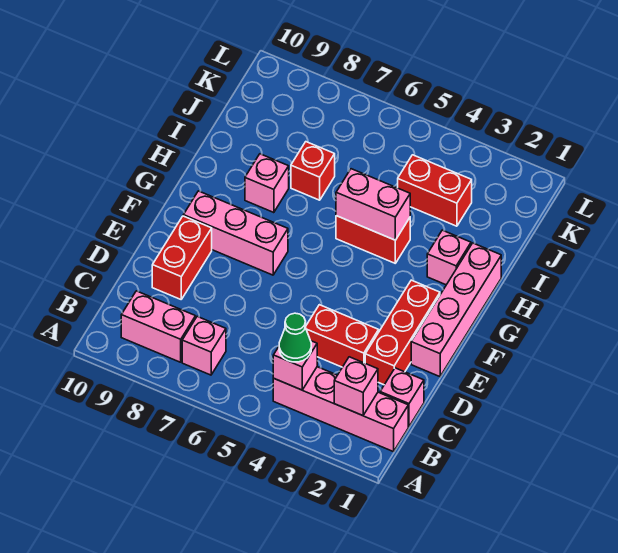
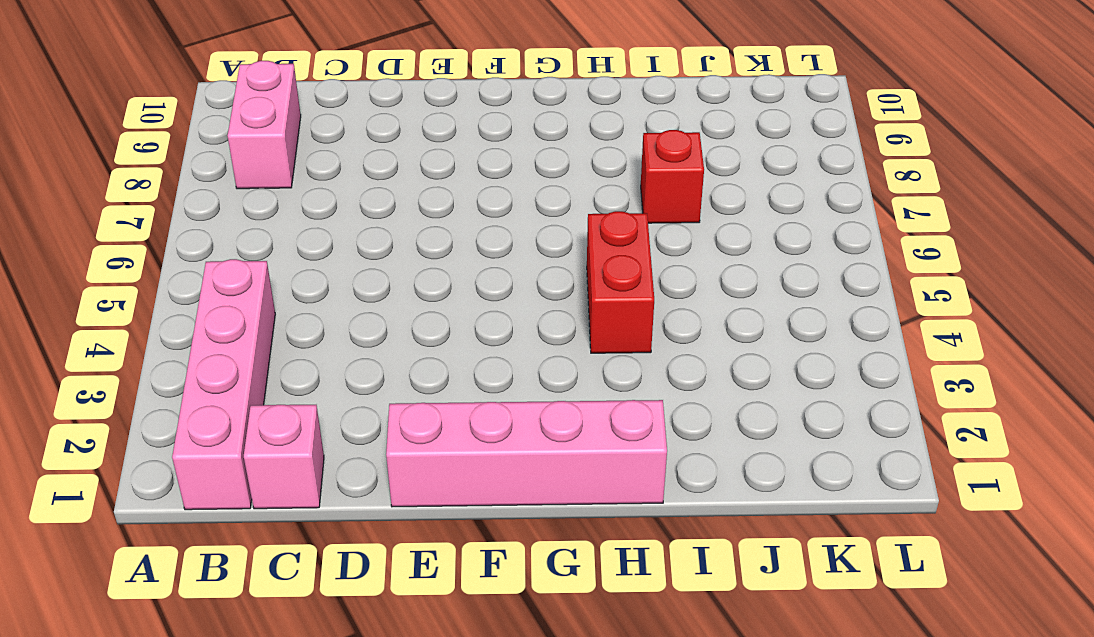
none -> pink brick B7 level 1
none -> red brick D2:F2 level 1
none -> red brick D3:D4 level 1

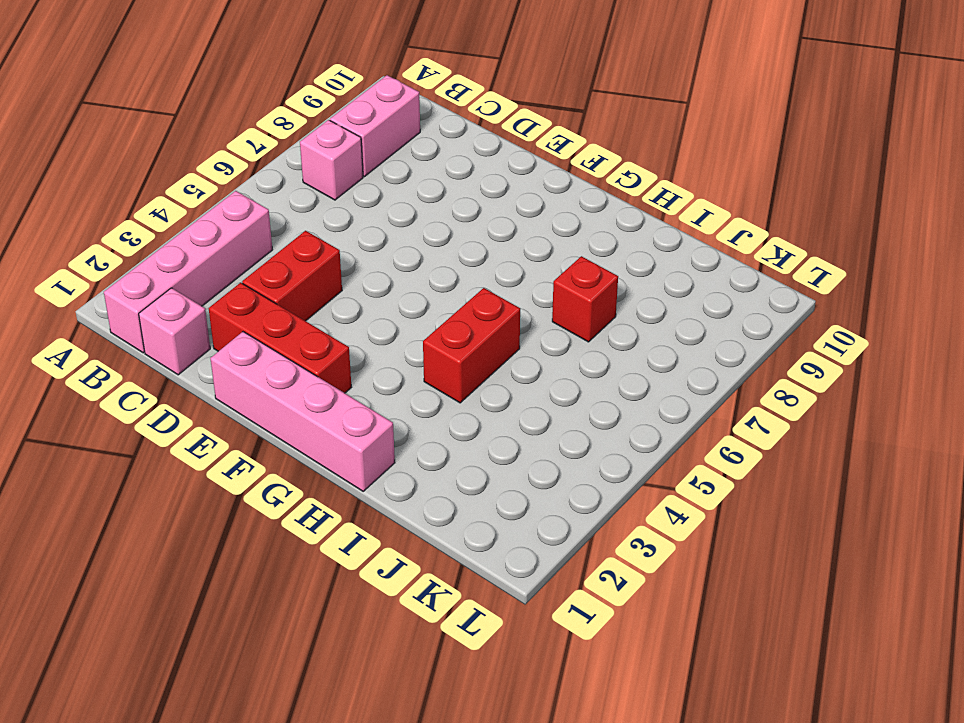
none -> red brick D9:E9 level 1
none -> pink brick F7:F9 level 1
none -> pink brick H2 level 1

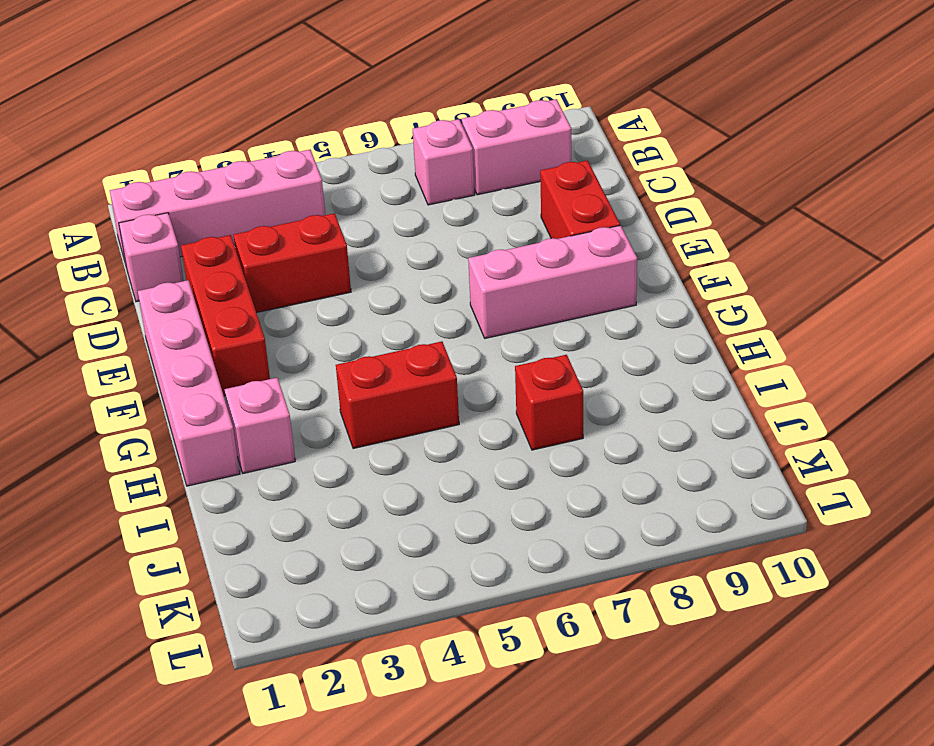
none -> pink brick H8 level 1
none -> red brick J3:J4 level 1
none -> pink brick B2 level 2

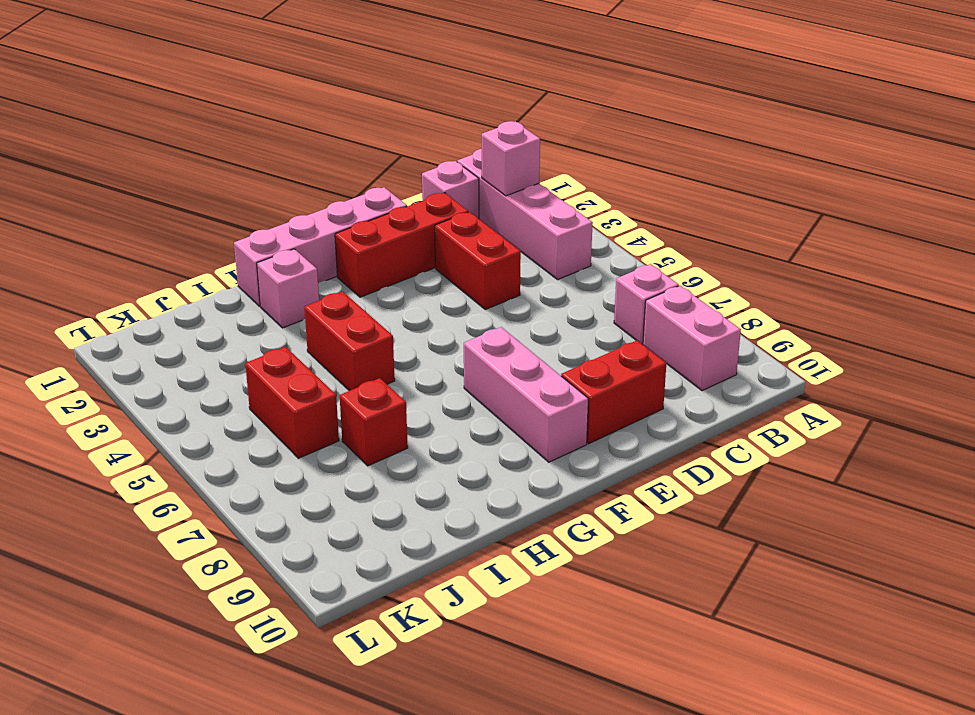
red brick J5:J6 level 1 -> red brick J3:J4 level 1
none -> pink brick H8 level 1
none -> pink brick B4 level 2
none -> pink brick H4:H5 level 2

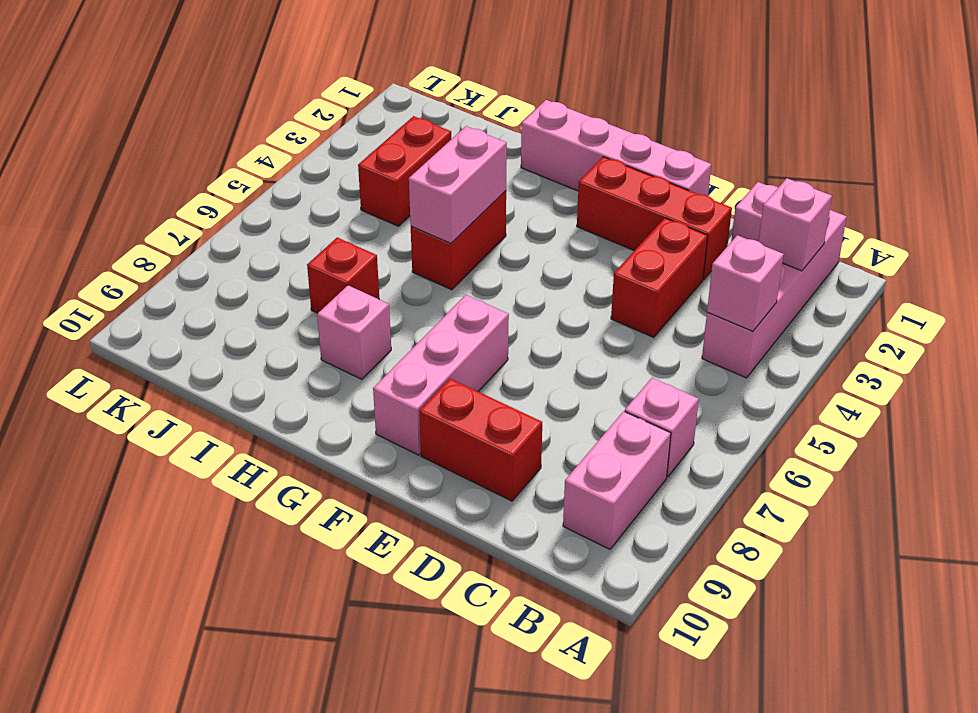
none -> pink brick H2 level 1
none -> green cone B4 level 3

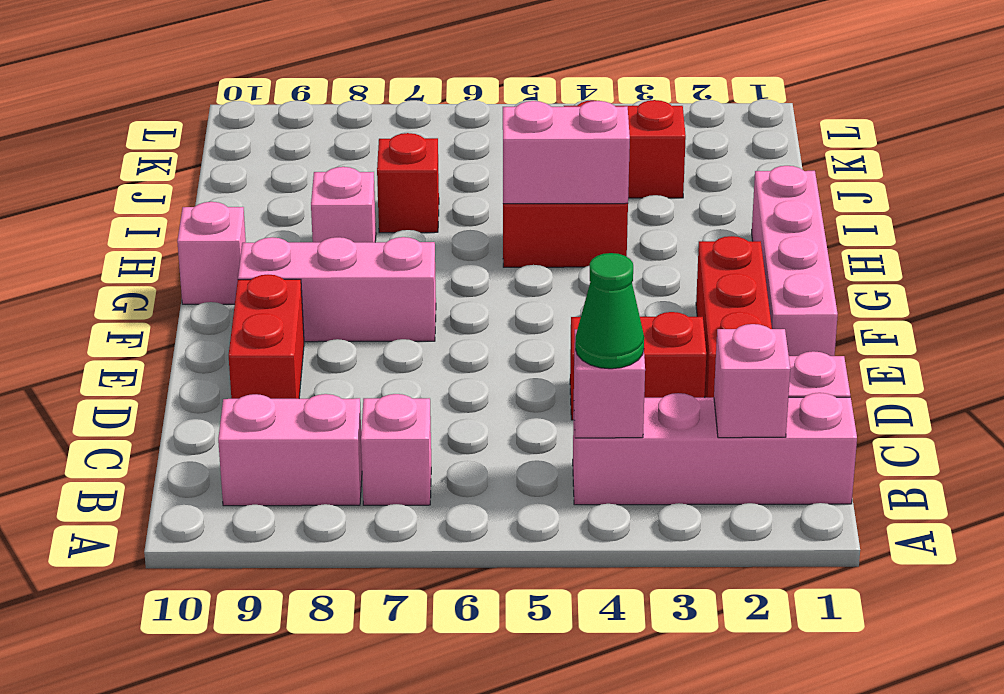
pink brick G10 level 1 -> pink brick H2 level 1

